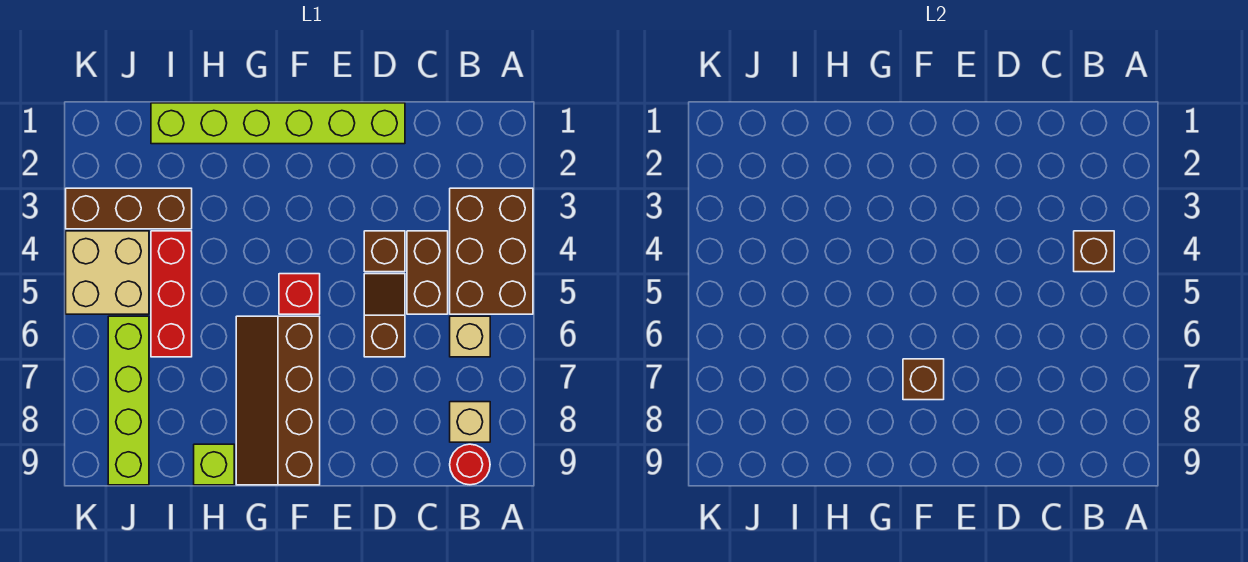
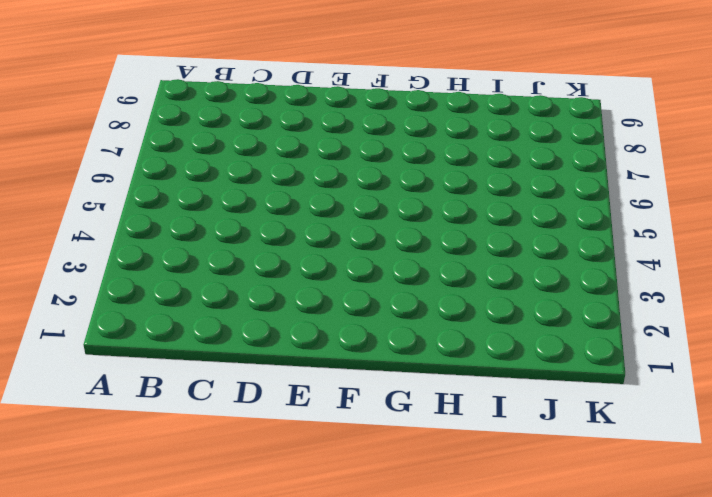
none -> brown brick A3:B5 level 1
none -> tan brick B6 level 1
none -> tan brick B8 level 1

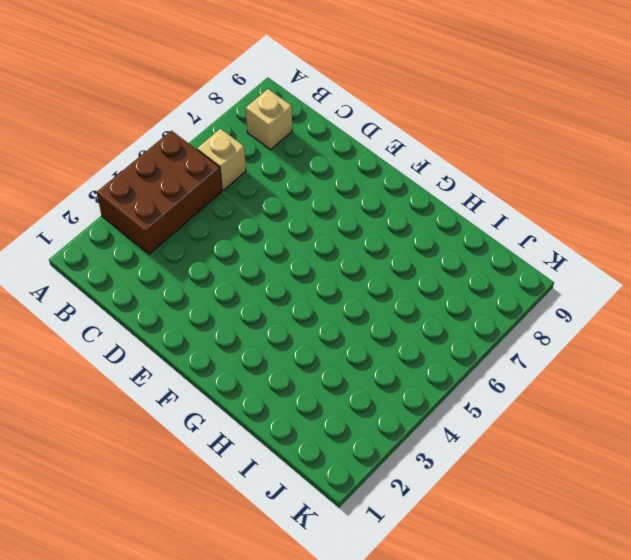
none -> red round brick B9 level 1
none -> brown brick C4:C5 level 1
none -> lime brick D1:I1 level 1

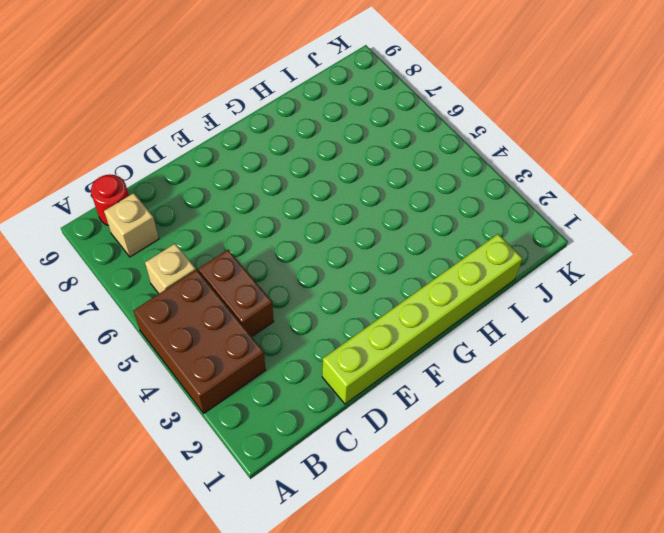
none -> brown brick D4 level 1
none -> brown slope D5:D6 level 1 top 6
none -> red brick F5 level 1

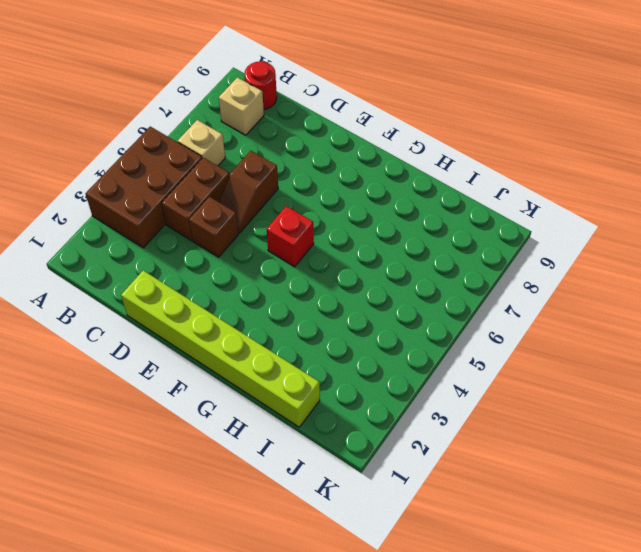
none -> brown slope F6:G9 level 1 top F
none -> lime brick H9 level 1
none -> brown brick I3:K3 level 1

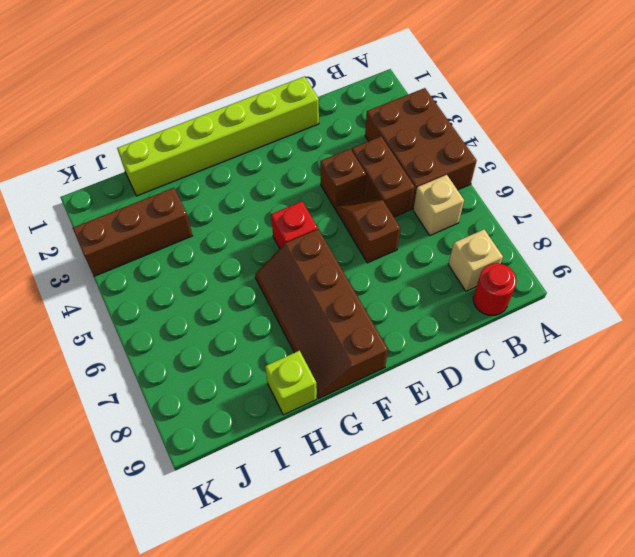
none -> red brick I4:I6 level 1
none -> tan brick J4:K5 level 1
none -> lime brick J6:J9 level 1

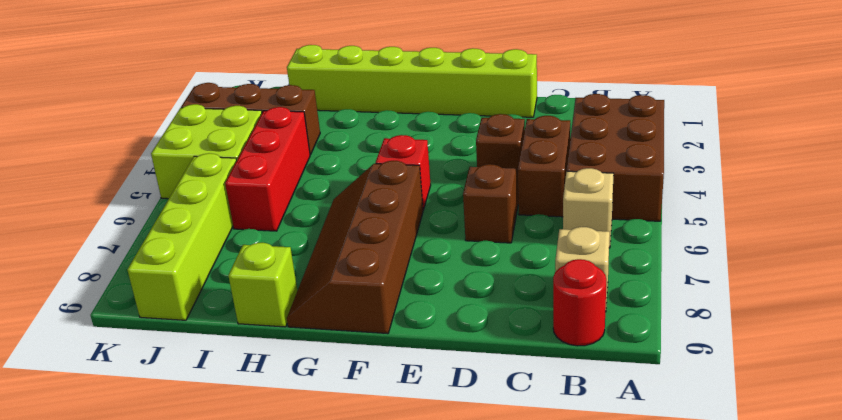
lime brick J4:K5 level 1 -> tan brick J4:K5 level 1
none -> brown brick B4 level 2
none -> brown brick F7 level 2

